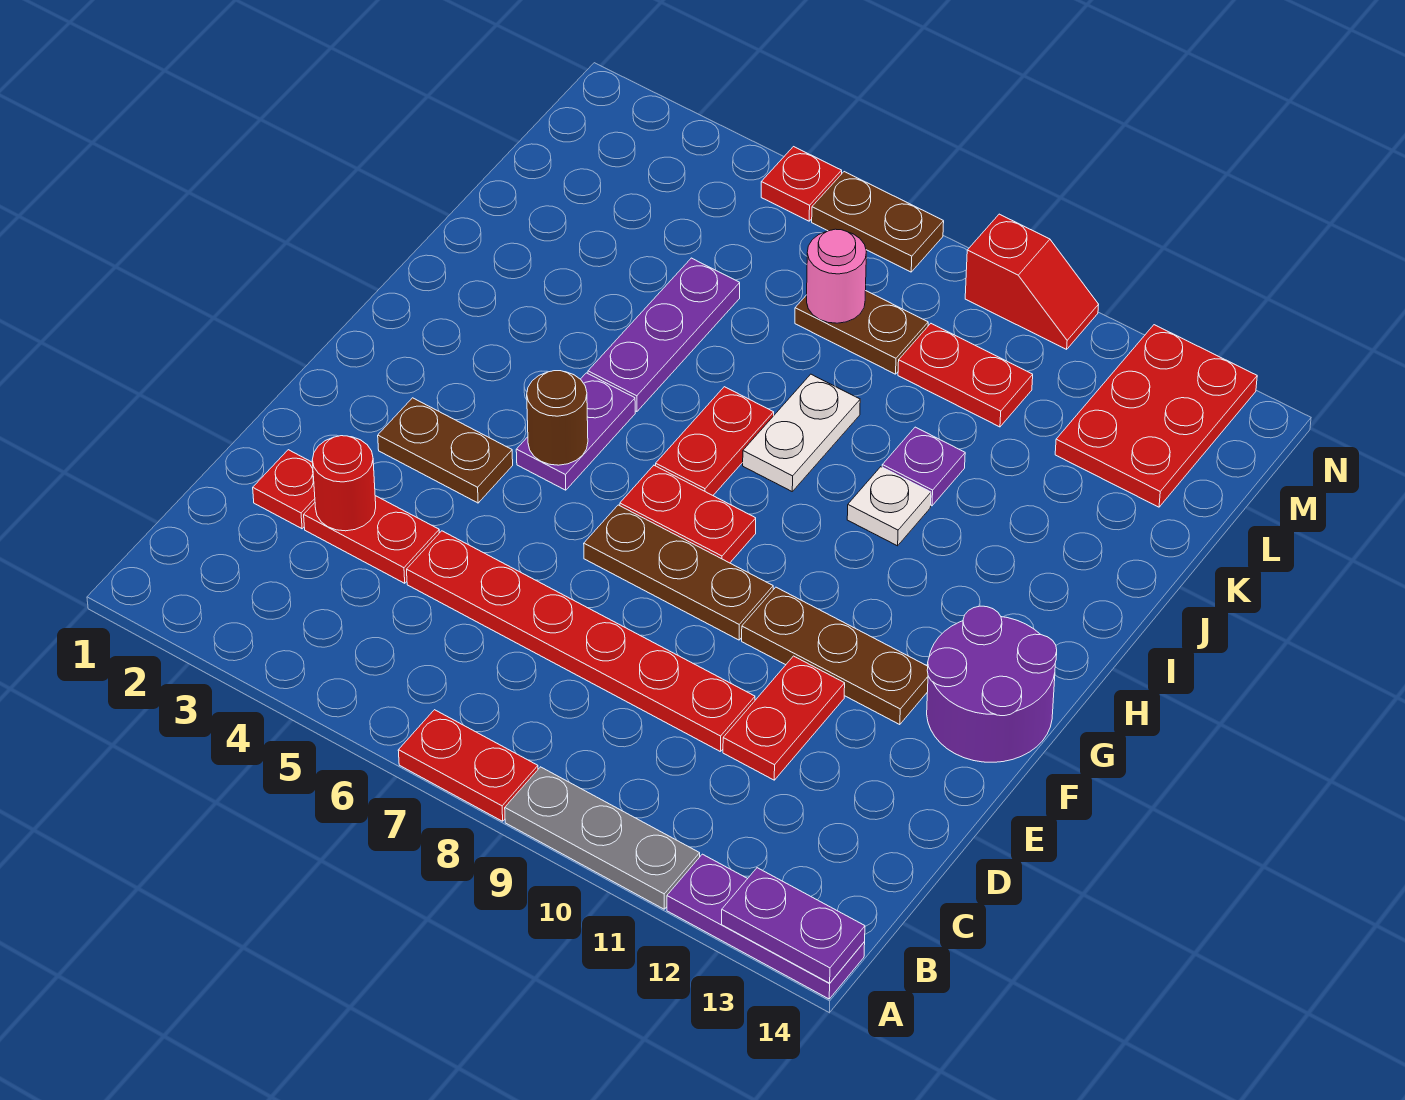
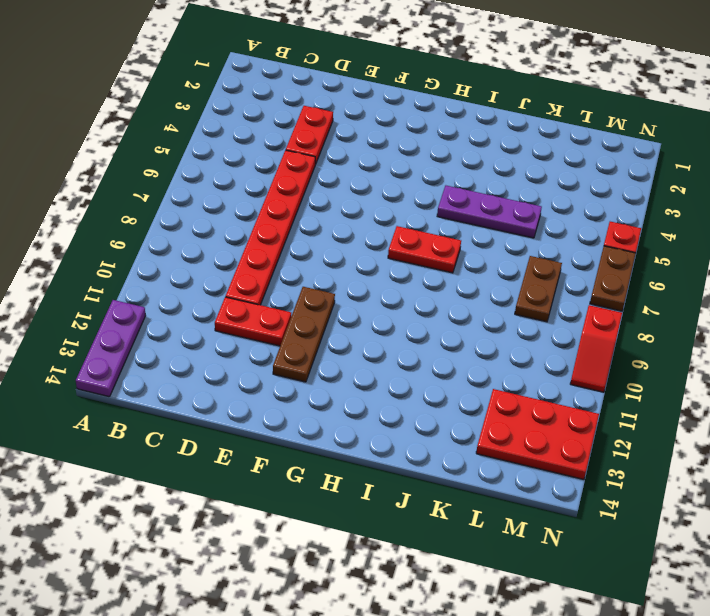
none -> red plate A7:A8 level 1
none -> grey plate A9:A11 level 1
none -> red plate D2 level 1

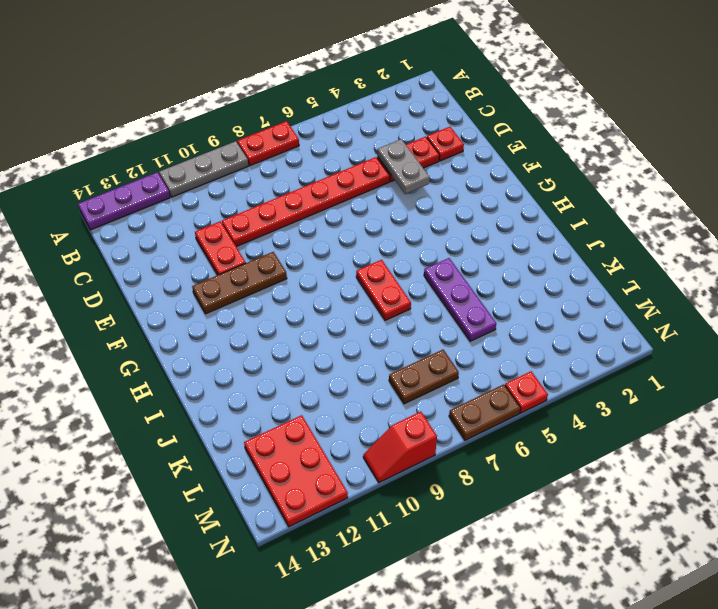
grey plate D4:E4 level 2 -> none
none -> brown plate F3:F4 level 1
none -> brown plate F7:F9 level 1
none -> purple round brick F13:G14 level 1

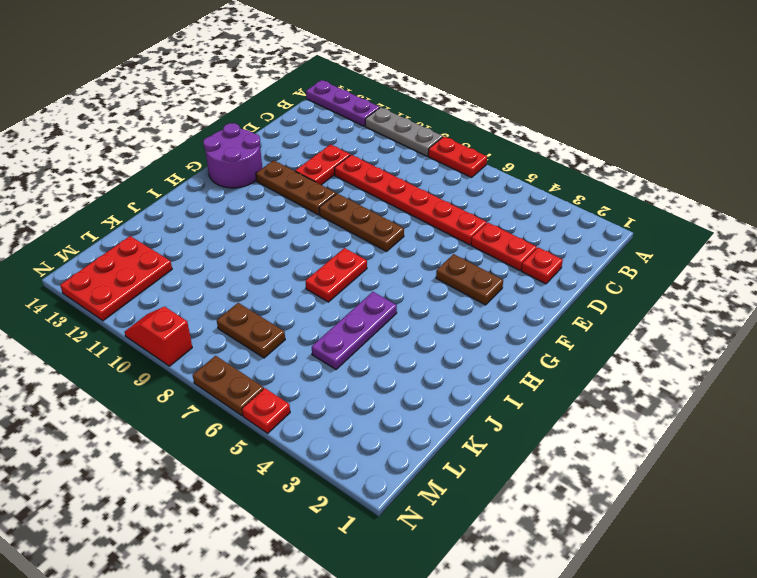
none -> purple plate G5:H5 level 1
none -> red plate G7:G8 level 1
none -> white plate I8:J8 level 1

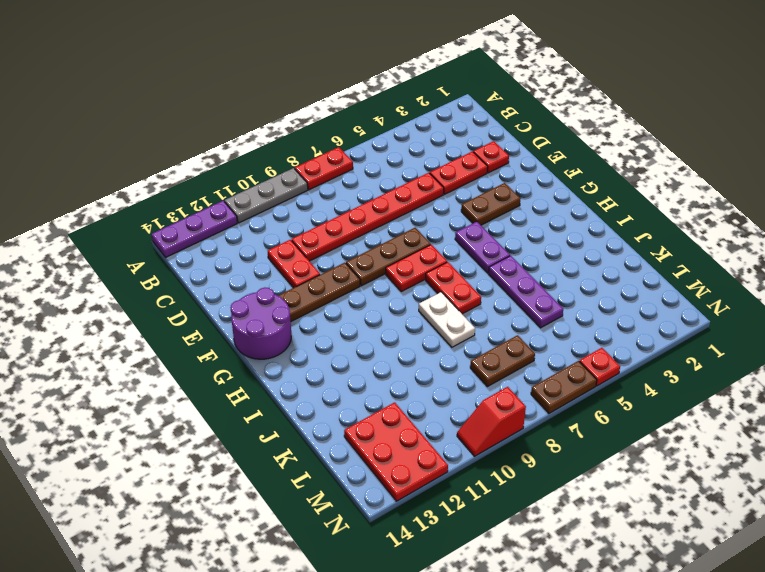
none -> white plate I10 level 1
none -> purple plate J10 level 1
none -> red plate L9:L10 level 1

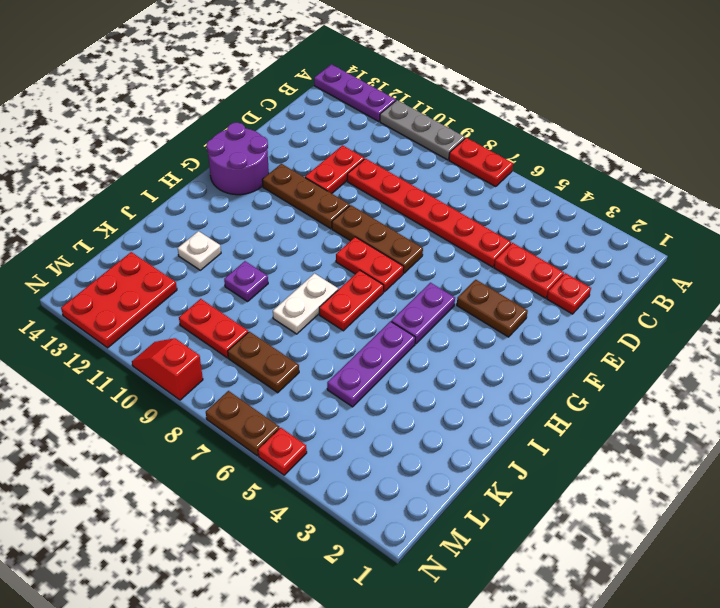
white plate J12 level 1 -> white plate I10 level 1
none -> purple plate A13:A14 level 2
none -> red round brick D3 level 2
none -> brown round brick G5 level 2

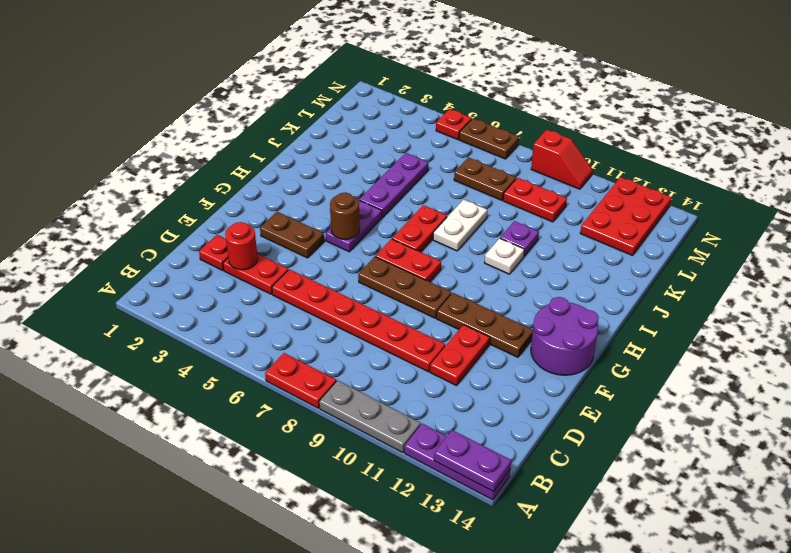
none -> pink round brick L7 level 2

